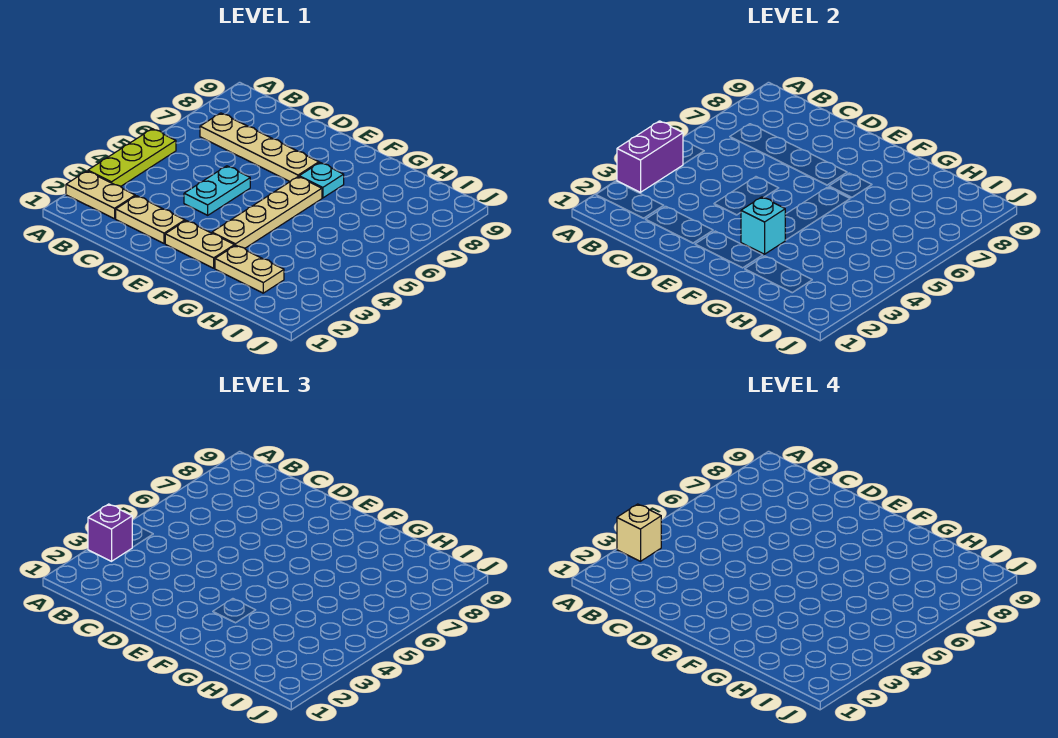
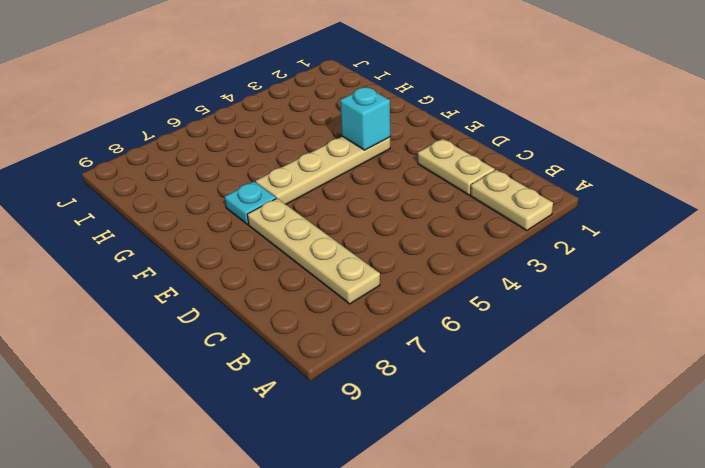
none -> lime plate A3:A5 level 1
none -> cyan plate D4:D5 level 1
none -> tan plate E2:F2 level 1

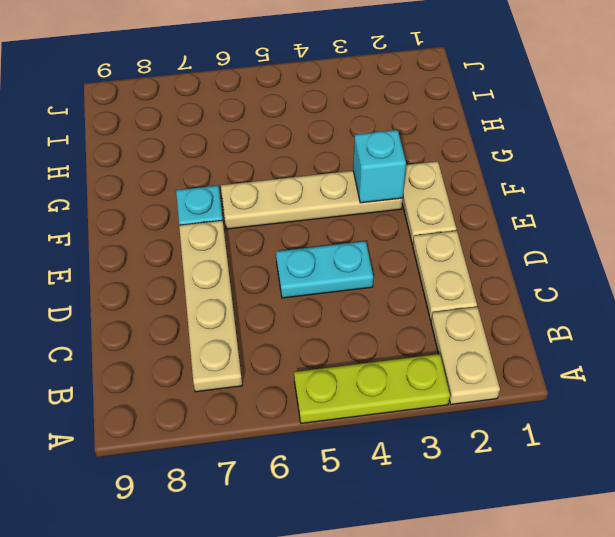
none -> tan plate G2:H2 level 1
none -> purple brick A3:A4 level 2
none -> purple brick A3 level 3

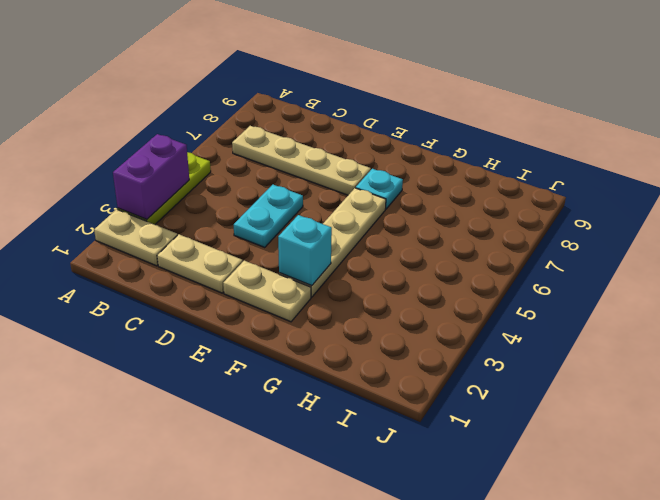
none -> tan plate G2:H2 level 1
none -> purple brick A3 level 3
none -> tan brick A3 level 4

